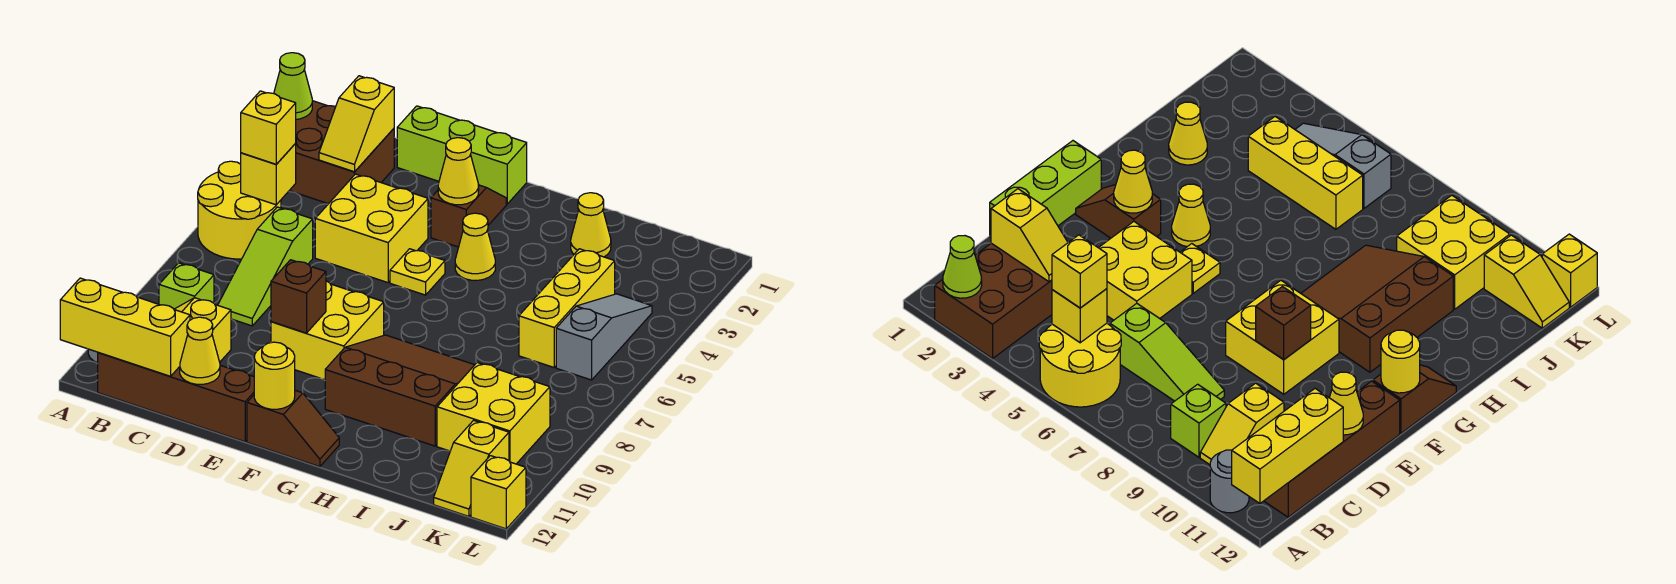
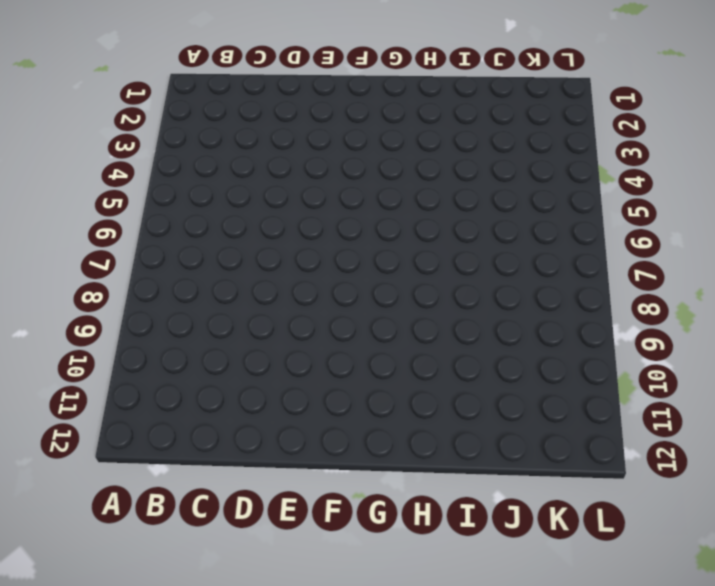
none -> brown brick A2:C3 level 1
none -> yellow round brick A5:B6 level 1
none -> grey round brick A11 level 1
none -> lime brick B9 level 1

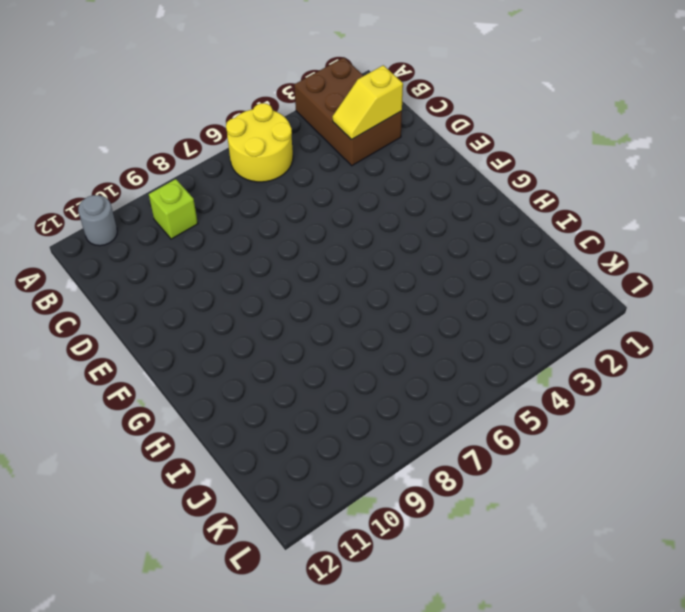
none -> yellow slope B10:C10 level 1 top C
none -> brown brick B12:E12 level 1
none -> lime slope C6:C8 level 1 top 6
none -> lime brick D1:F1 level 1

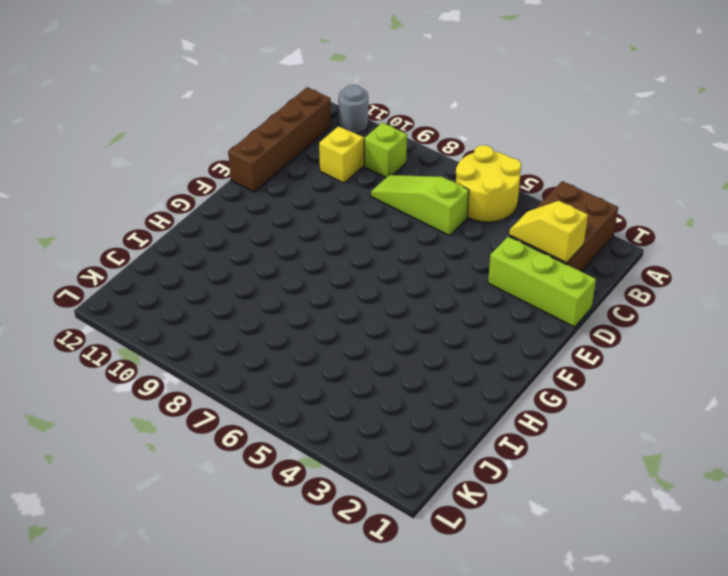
lime brick D1:D3 level 1 -> lime brick D1:F1 level 1
none -> yellow brick D4:E5 level 1
none -> yellow brick E8:F9 level 1
none -> brown slope F2:F3 level 1 top 3
none -> yellow plate F5 level 1

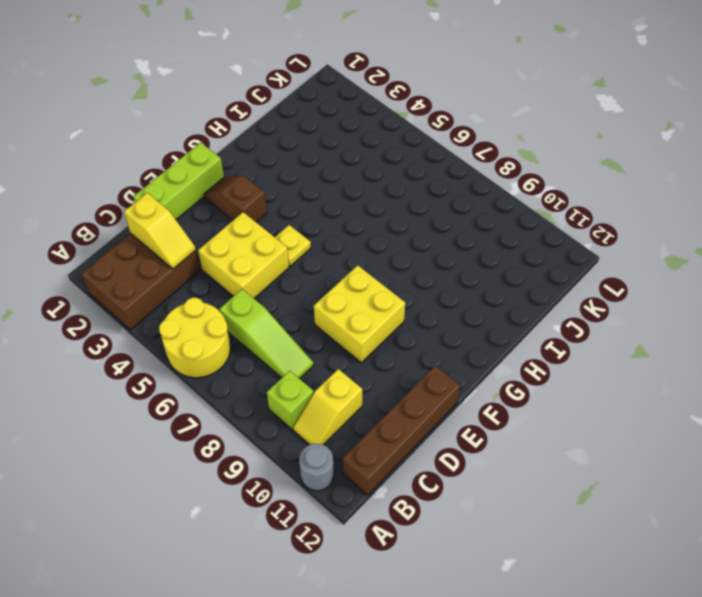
none -> brown slope F12:G12 level 1 top F
none -> yellow cone G4 level 1
none -> brown slope G8:I10 level 1 top 10
none -> yellow cone I2 level 1

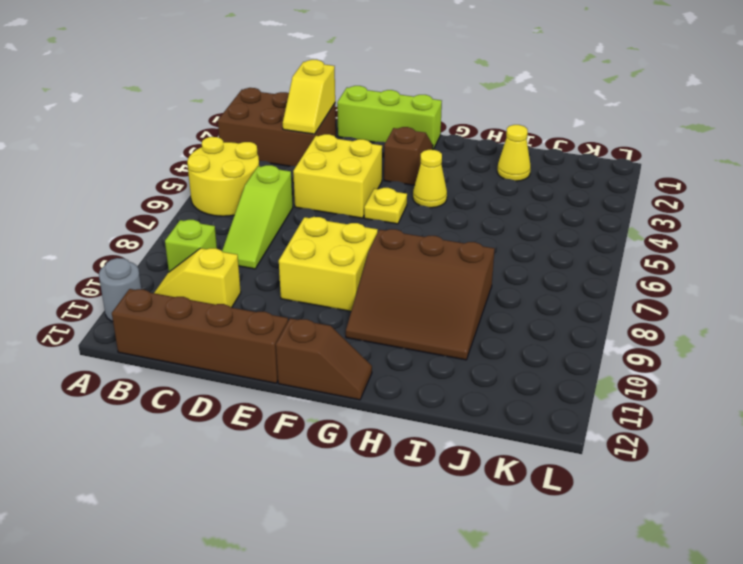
brown slope G8:I10 level 1 top 8 -> brown slope G8:I10 level 1 top 10
none -> yellow brick J4:J6 level 1
none -> yellow brick J9:K10 level 1
none -> grey slope K4:K6 level 1 top 6
none -> yellow slope K11:K12 level 1 top 11

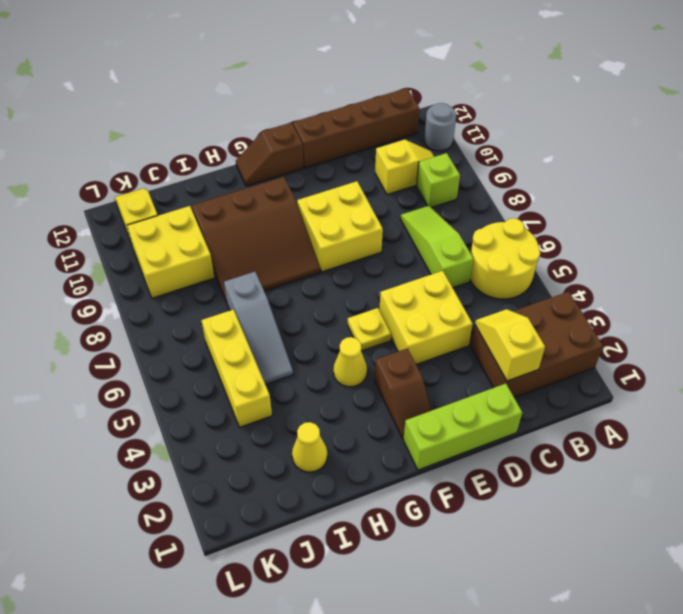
grey slope I5:I7 level 1 top 7 -> grey slope K4:K6 level 1 top 6
none -> yellow brick L12 level 1
none -> lime cone A2 level 2
none -> yellow brick A12:C12 level 2
none -> yellow brick B5 level 2

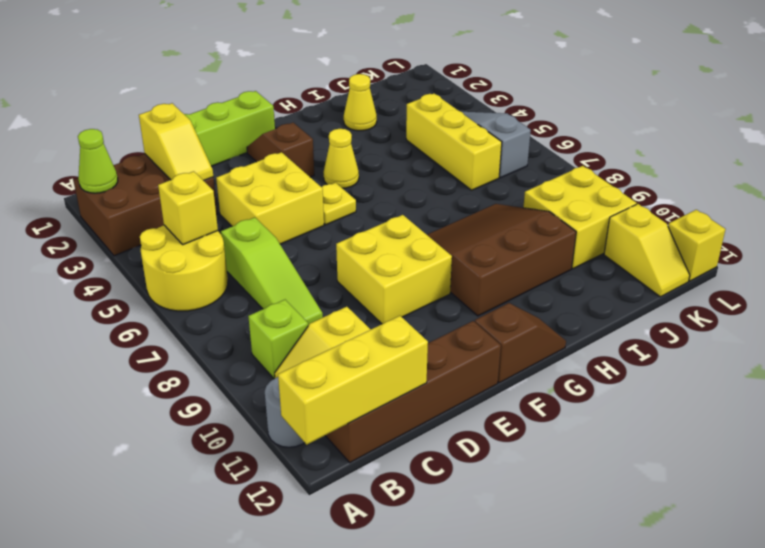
none -> yellow cone D12 level 2
none -> brown brick E9 level 2
none -> yellow cone F3 level 2
none -> yellow round brick F12 level 2

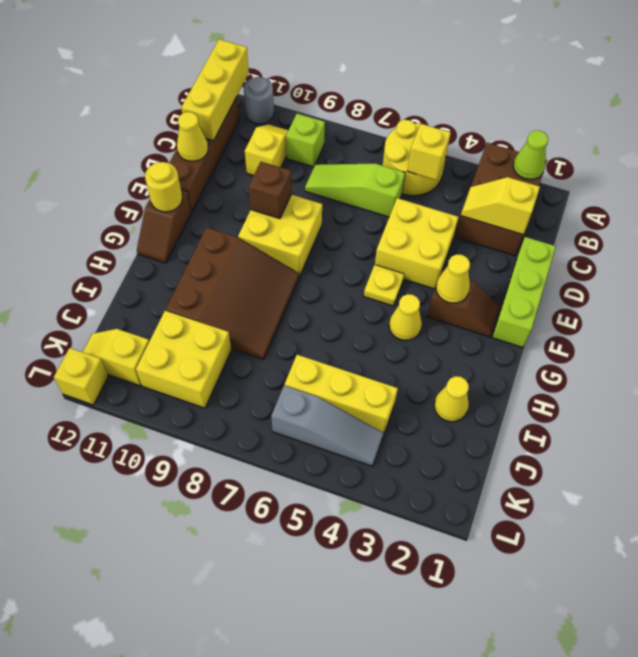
none -> yellow brick B5 level 3

